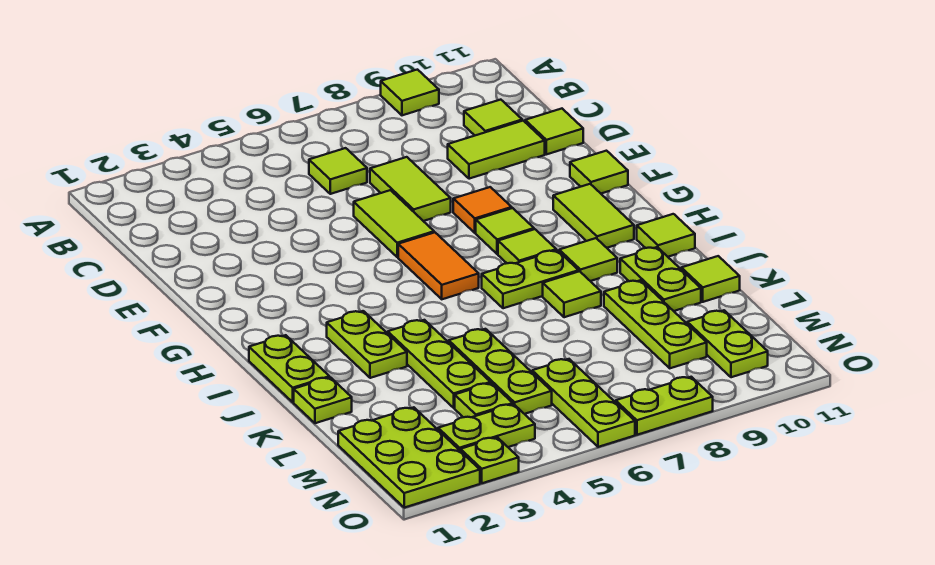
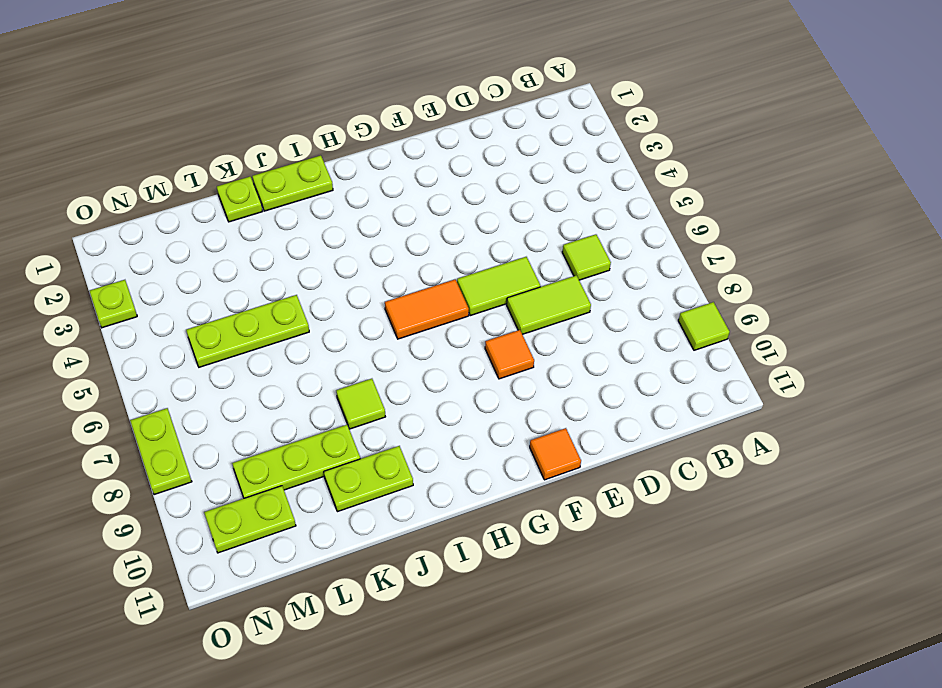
orange tile F11 level 1 -> lime tile F11 level 1
none -> lime tile C10 level 1
none -> lime tile D9:D10 level 1
none -> lime tile D11 level 1
none -> lime tile G8 level 1

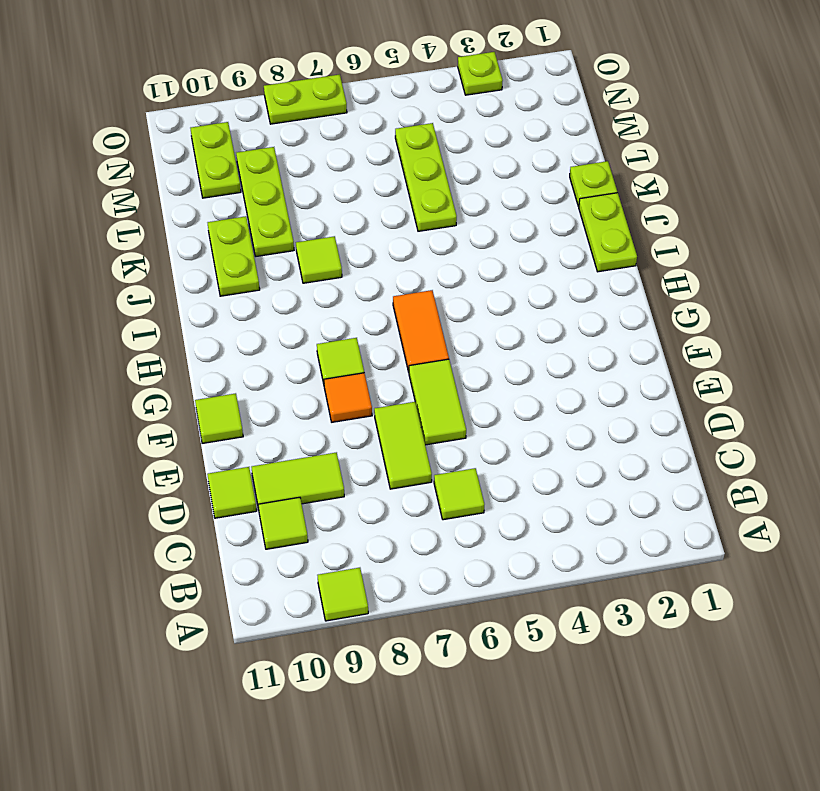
none -> lime tile G10:H10 level 1
none -> lime tile H8 level 1
none -> lime plate I3:J3 level 1
none -> lime plate I7:I8 level 1

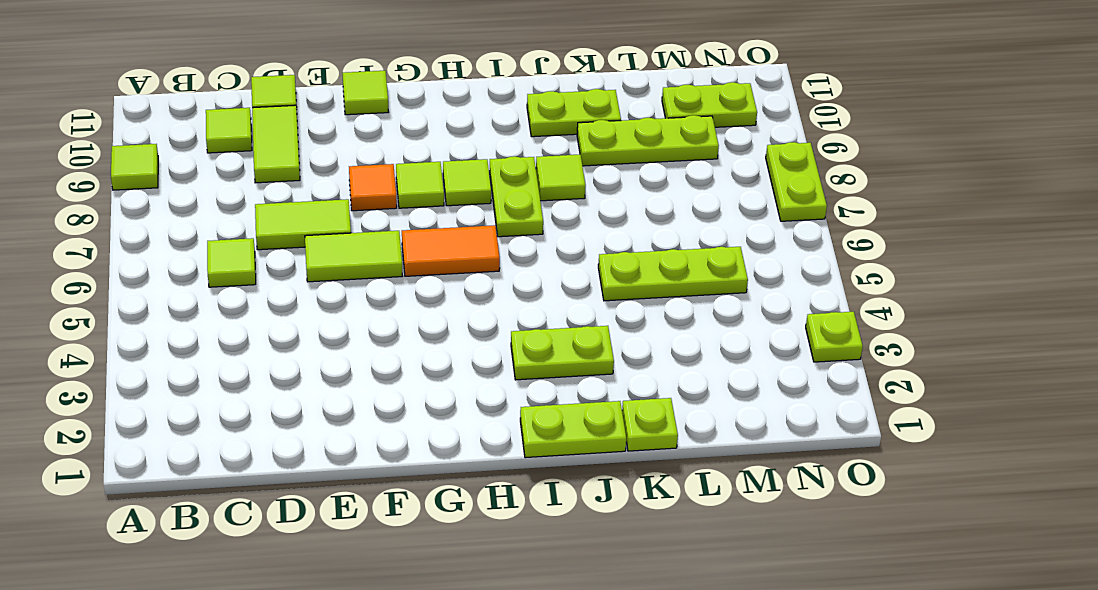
none -> lime tile G10:H10 level 1
none -> lime tile I9 level 1
none -> lime tile I11 level 1
none -> lime plate J4:L4 level 1

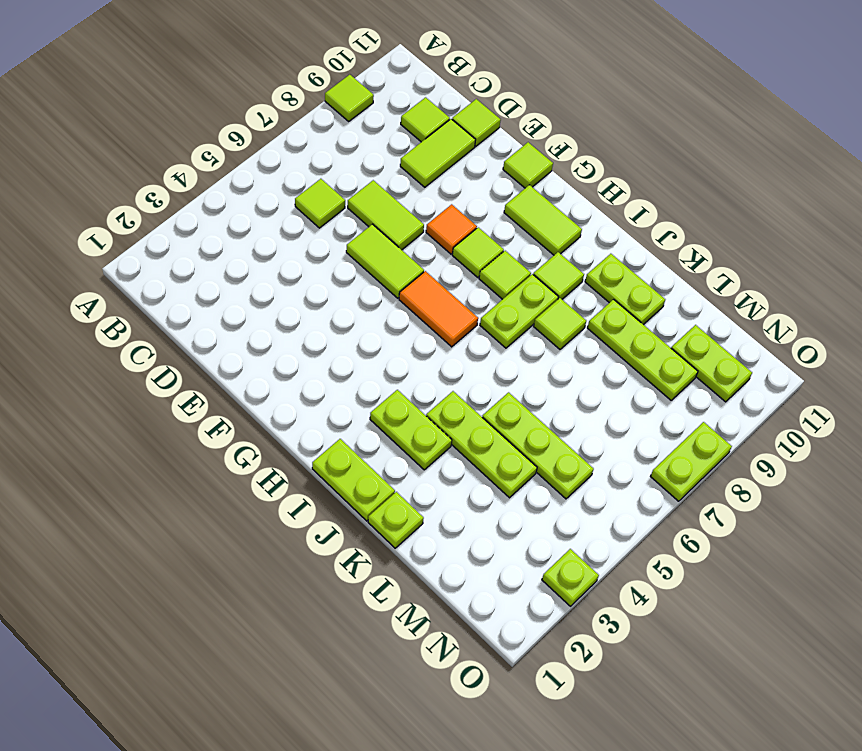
none -> lime tile I11 level 1
none -> lime tile K11 level 1
none -> lime plate M1:O2 level 1
none -> lime plate M4 level 1

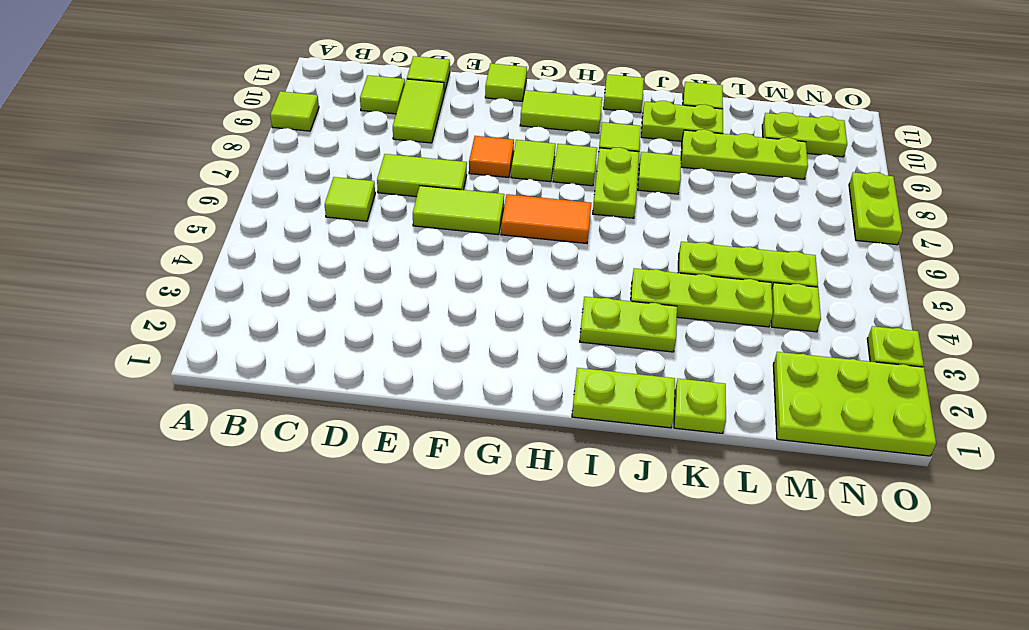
none -> lime plate M6:O6 level 1
none -> lime plate N3:N4 level 1

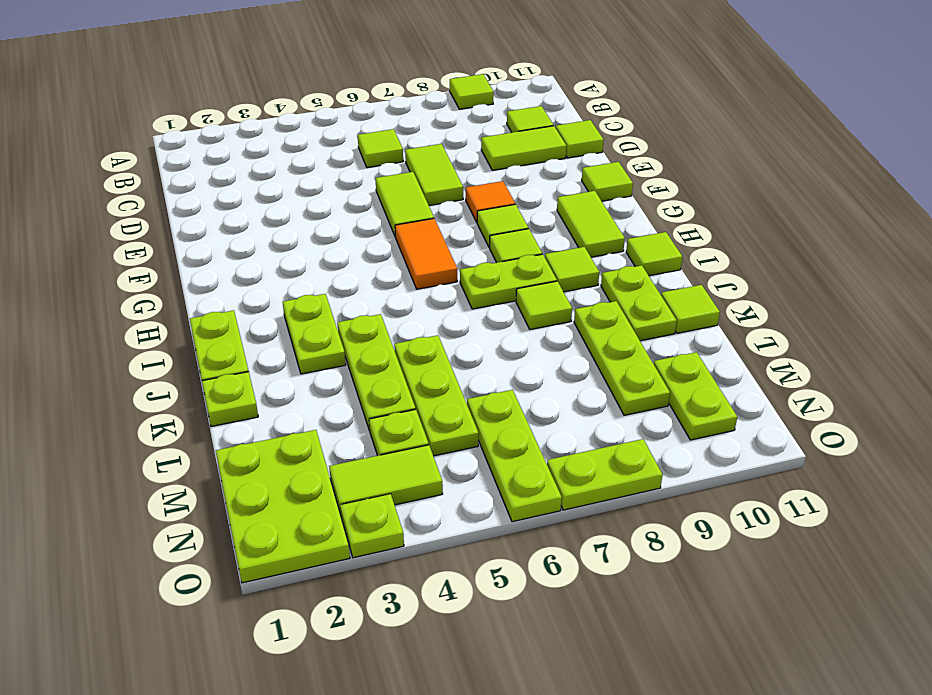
lime tile N3:N4 level 1 -> lime plate N3:N4 level 1

